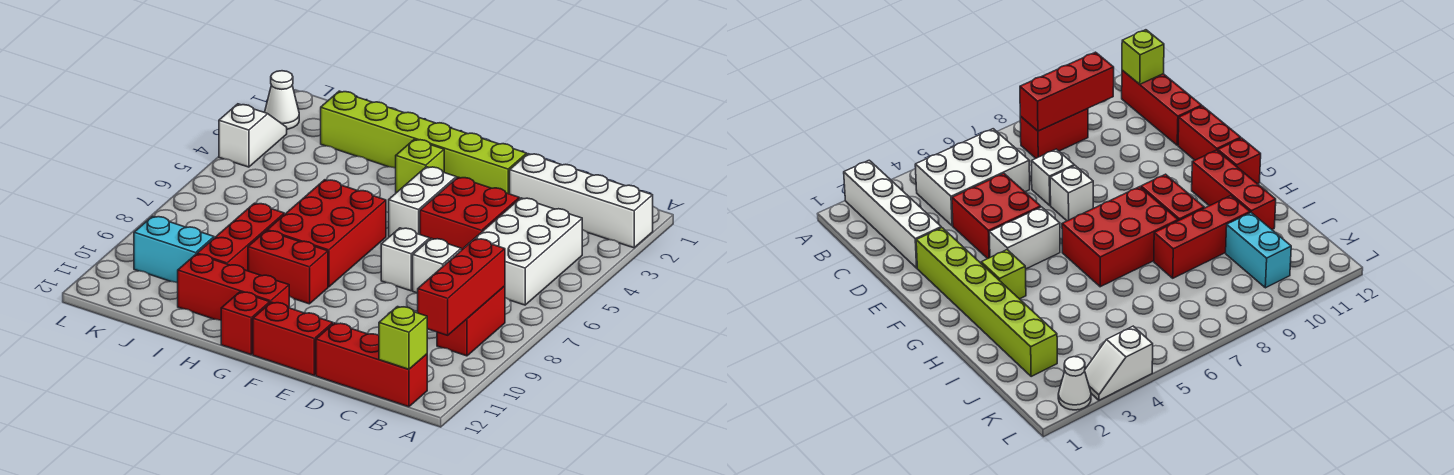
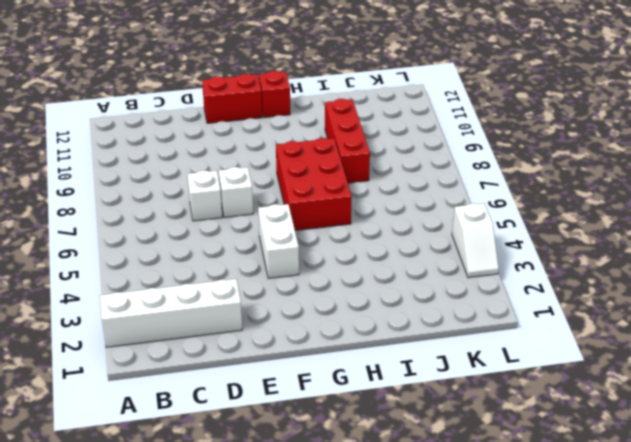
none -> white brick B4:C6 level 1
none -> red brick B8:B9 level 1
none -> red brick B12:D12 level 1

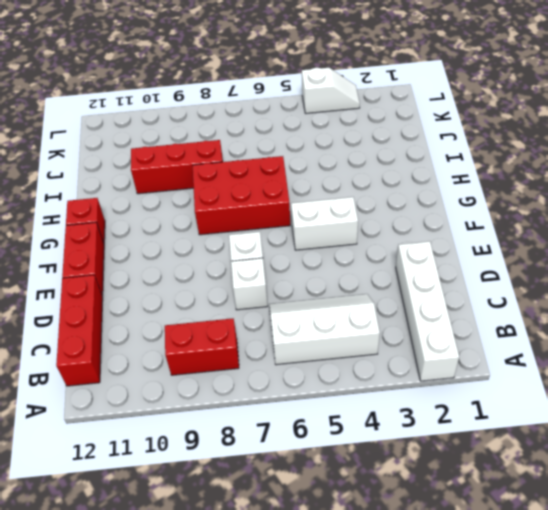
white slope B4:C6 level 1 top B -> white brick B4:C6 level 1
none -> red brick D4:E5 level 1
none -> lime brick E2:J2 level 1
none -> lime brick G3 level 1

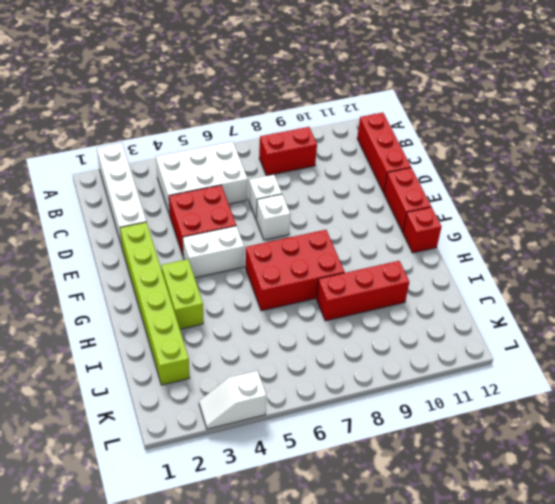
lime brick G3:H3 level 1 -> lime brick G3 level 1
none -> red brick G9:H9 level 1
none -> red brick G11:I11 level 1
none -> cyan brick J10:K10 level 1

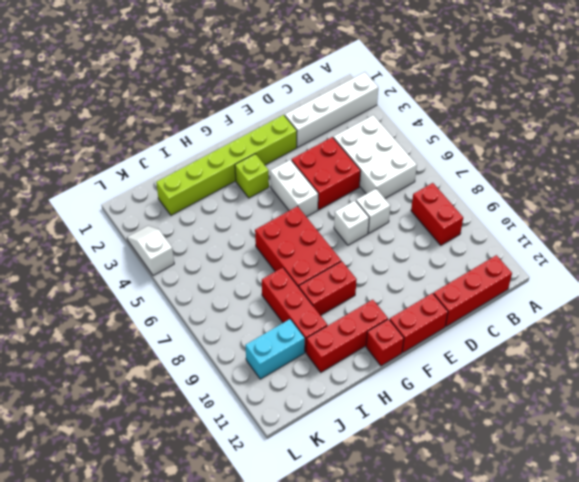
none -> white cone L2 level 1
none -> red brick B8:B10 level 2
none -> lime brick B12 level 2

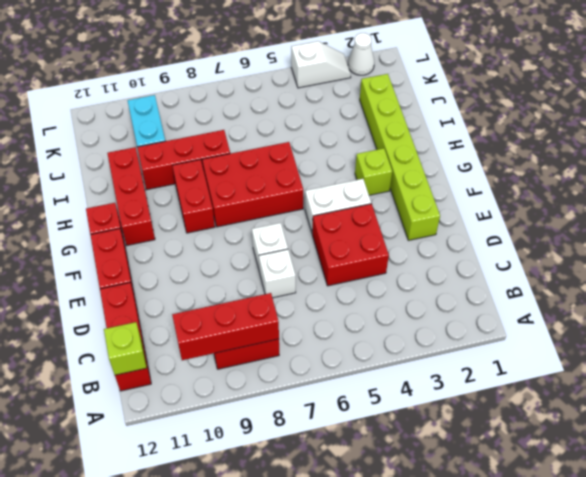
none -> white brick A2:D2 level 1
none -> white brick B4:C6 level 1

